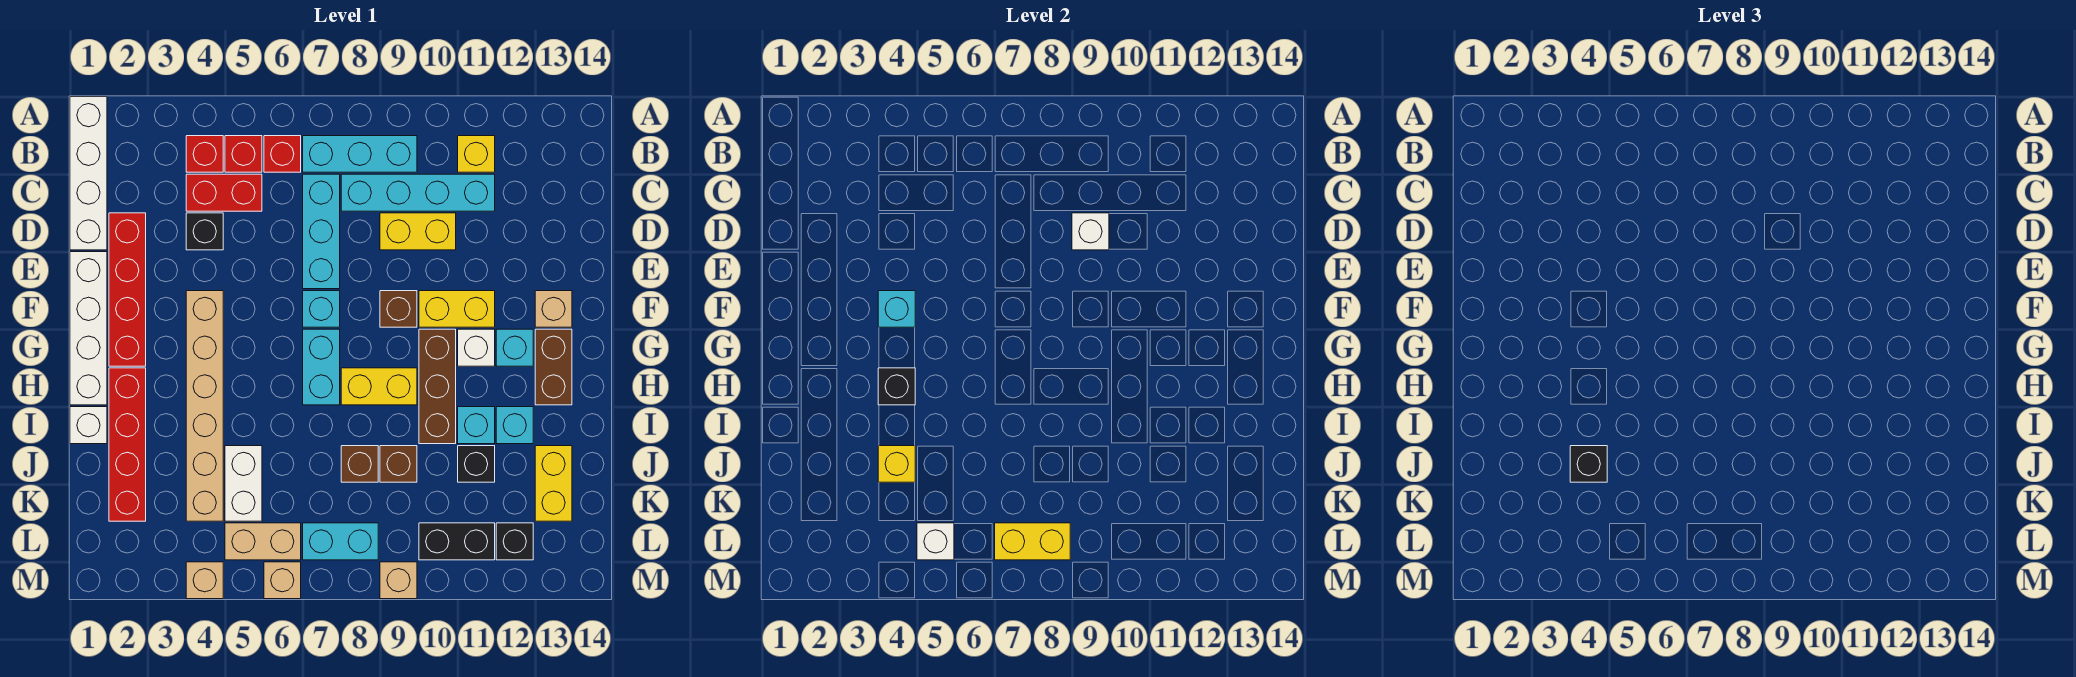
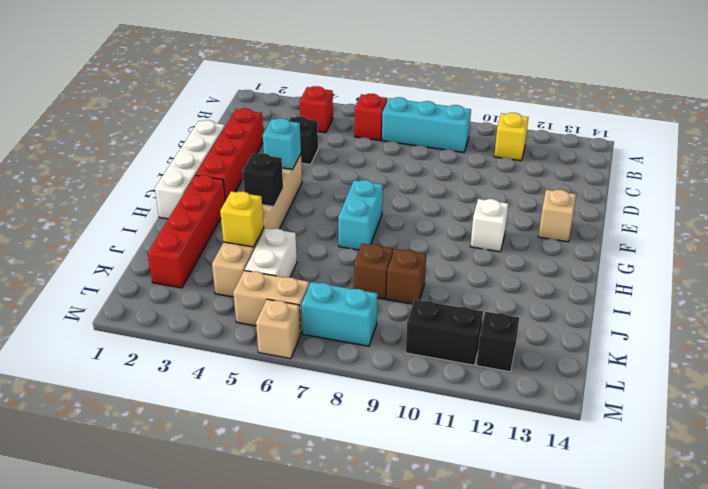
none -> white brick A1:D1 level 1
none -> red brick B5 level 1
none -> red brick C4:C5 level 1
none -> cyan brick C7:E7 level 1

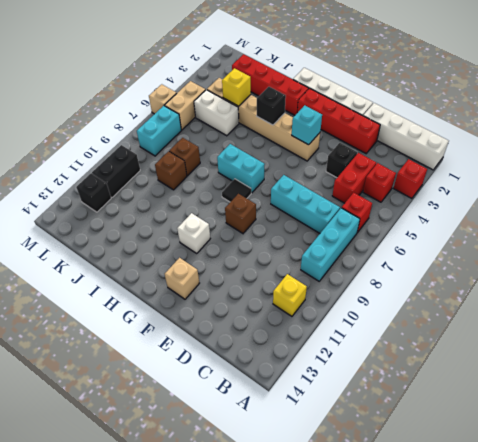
red brick A3 level 1 -> red brick B5 level 1
black tile G8 level 1 -> none
none -> cyan brick C8:C11 level 1
none -> yellow brick D9:D10 level 1
none -> cyan brick F7 level 1
none -> yellow brick F10:F11 level 1

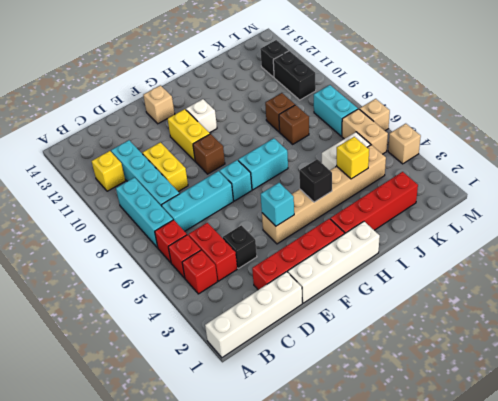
none -> brown brick G10:I10 level 1
none -> cyan brick G12 level 1
none -> brown brick G13:H13 level 1
none -> yellow brick H8:H9 level 1

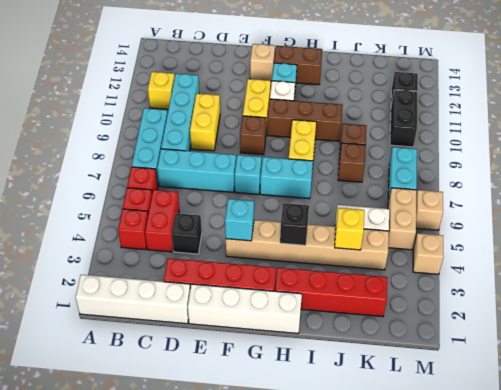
none -> white brick I1 level 1
none -> cyan brick I11 level 1
none -> cyan brick I12 level 1
none -> black brick J11 level 1

